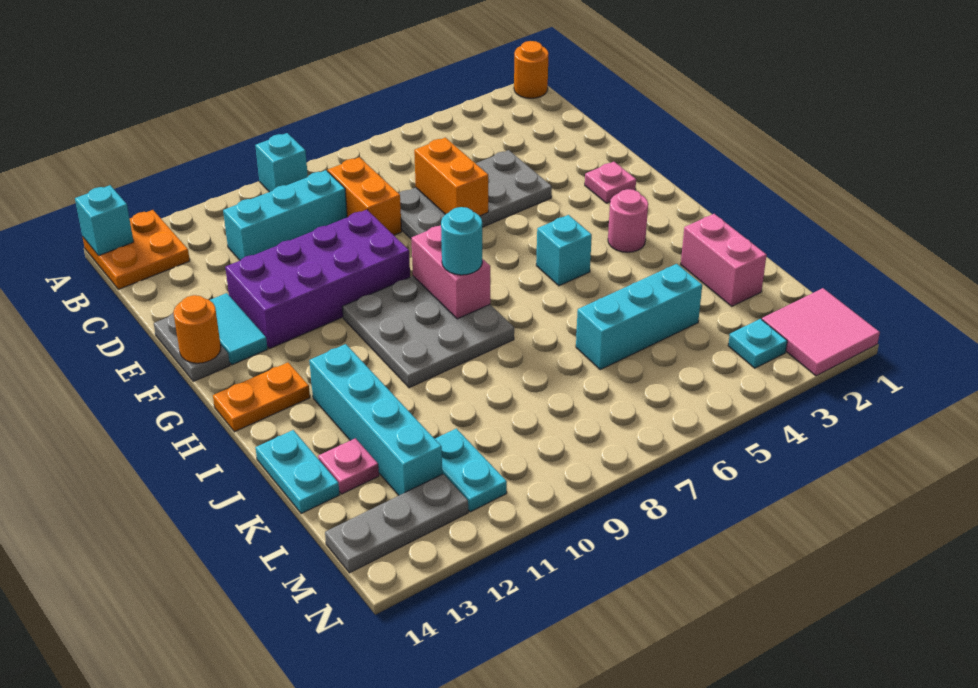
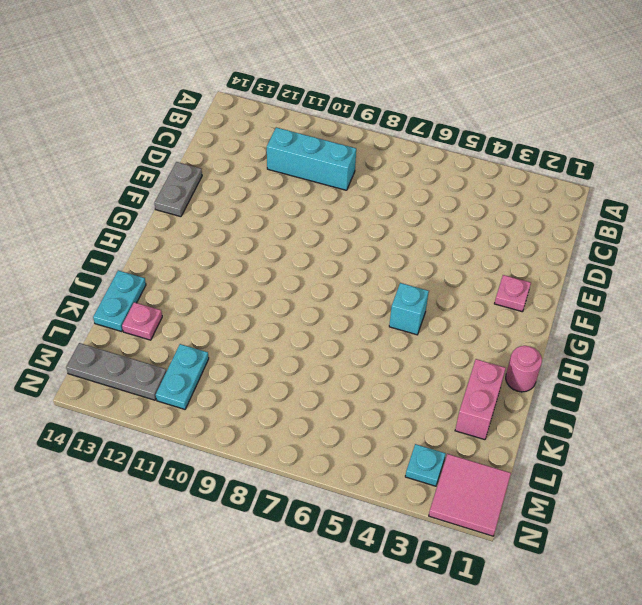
pink round brick I1 level 1 -> pink round brick H3 level 1
none -> orange round brick A1 level 1
none -> cyan brick A9 level 1
none -> orange plate A13:B14 level 1

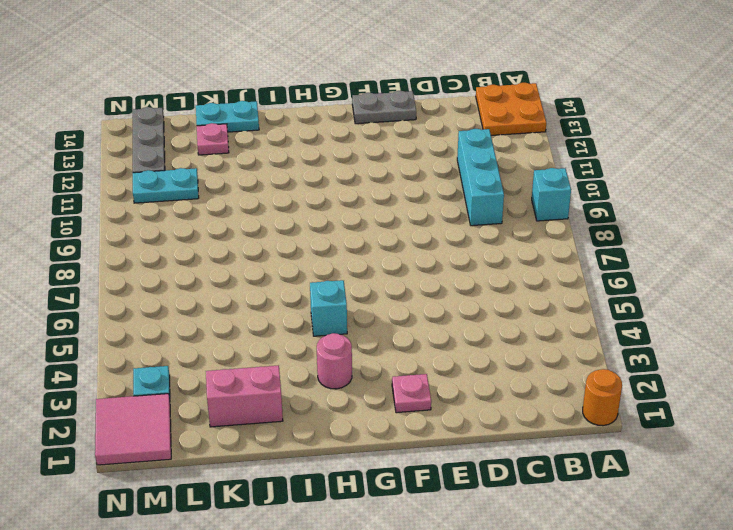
none -> orange brick C8:D8 level 1
none -> grey plate D4:E7 level 1
none -> purple brick E9:F12 level 1

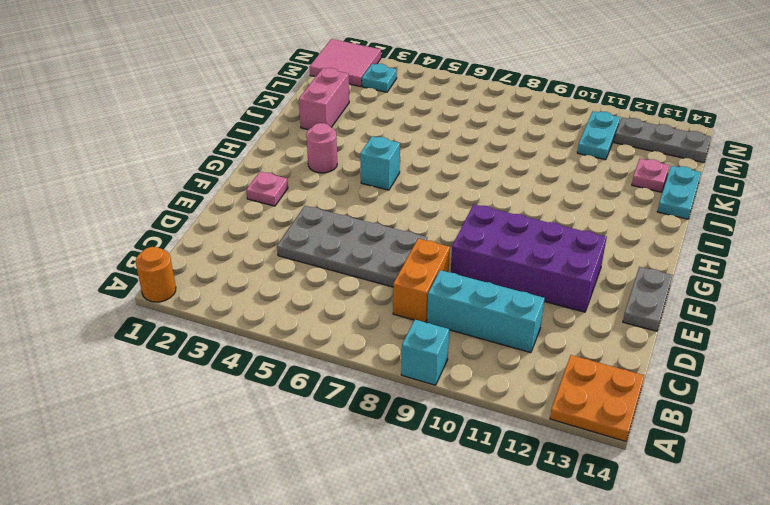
none -> cyan tile E13:F13 level 1
none -> grey plate G8:I10 level 1
none -> orange plate H13:H14 level 1

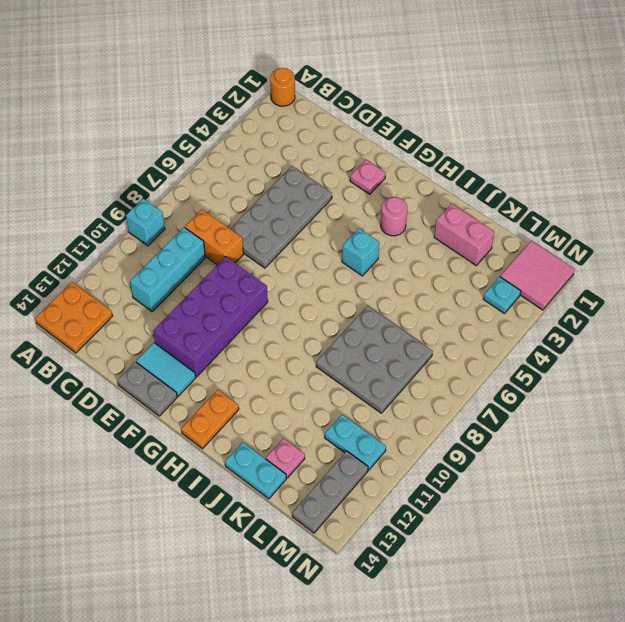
grey plate J7:L9 level 1 -> grey plate G8:I10 level 1
none -> cyan brick I12:L12 level 1
none -> cyan brick K4:K6 level 1
none -> cyan brick A14 level 2

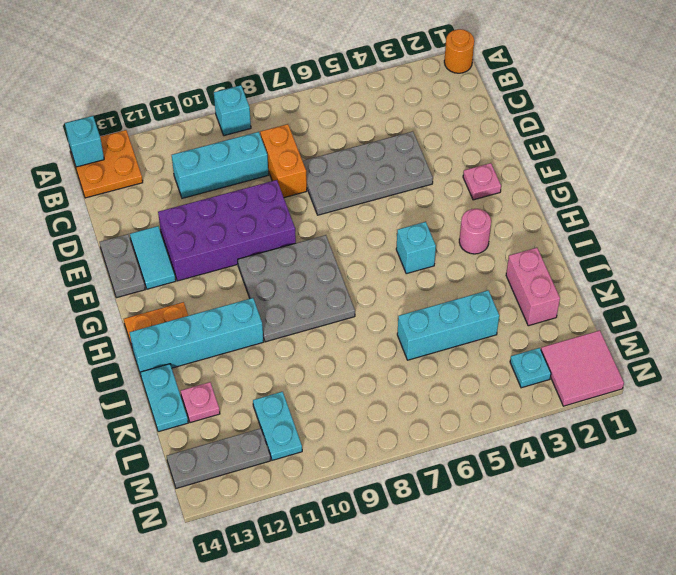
cyan brick I11:I14 level 1 -> cyan brick I12:L12 level 1
none -> orange brick D6:E6 level 2
none -> orange round brick F14 level 2
none -> pink brick G8:H8 level 2

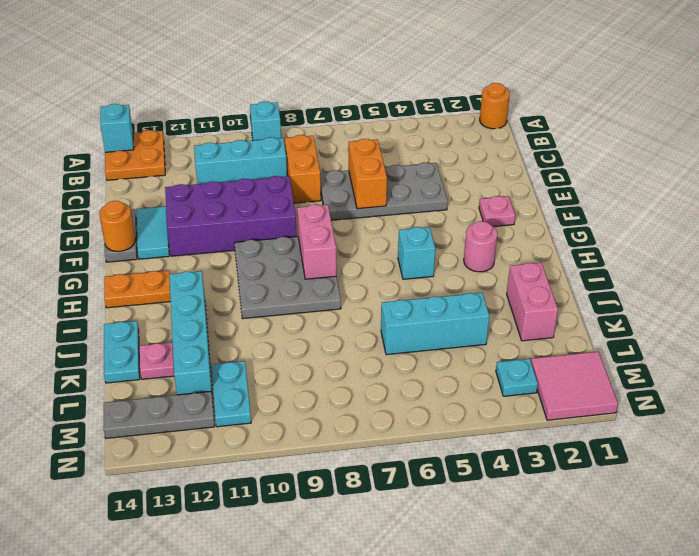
none -> cyan round brick H8 level 3

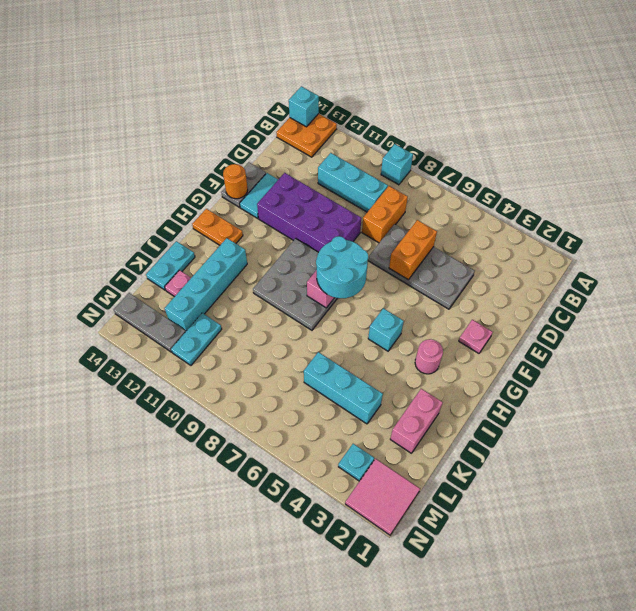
cyan round brick G7:H8 level 3 -> cyan round brick H8 level 3
none -> orange round brick A1 level 1

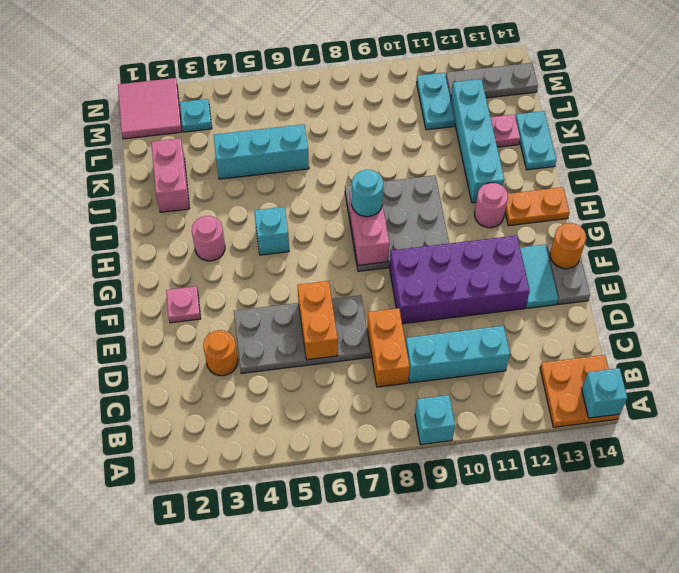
orange round brick D3 level 1 -> orange round brick A1 level 1
pink round brick H12 level 1 -> none

